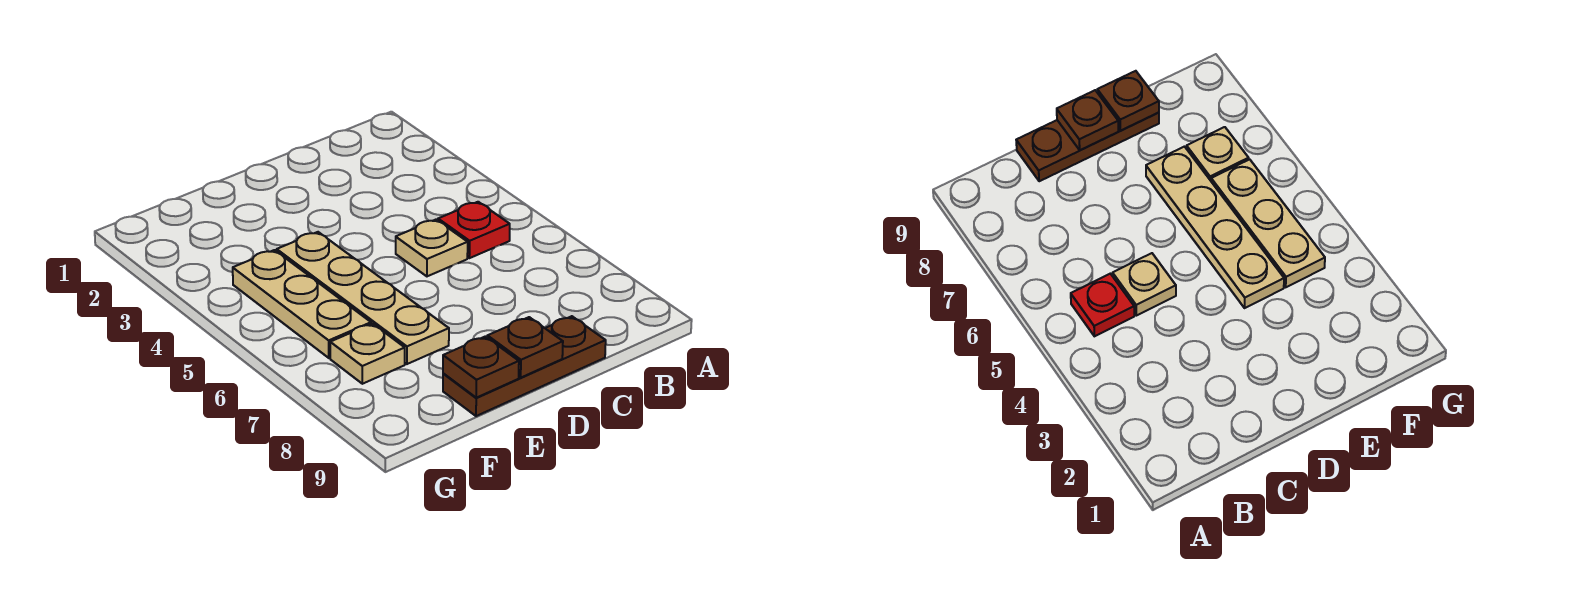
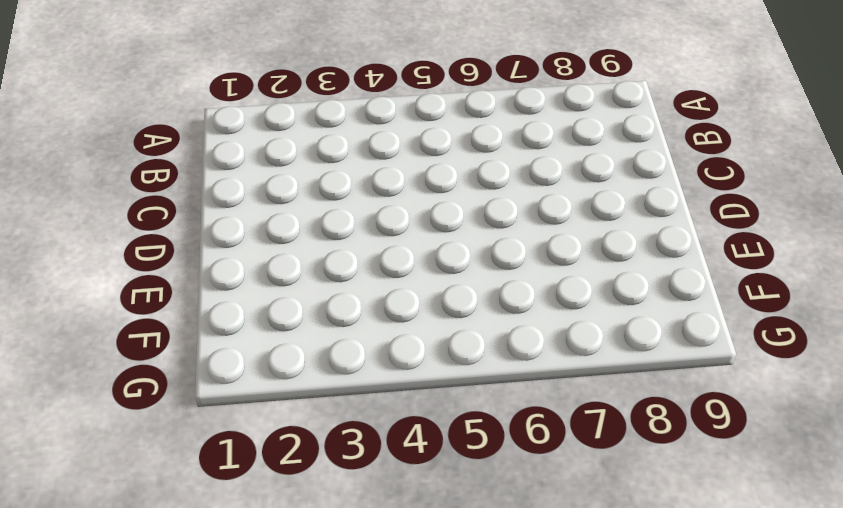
none -> red plate B5 level 1
none -> tan plate C5 level 1

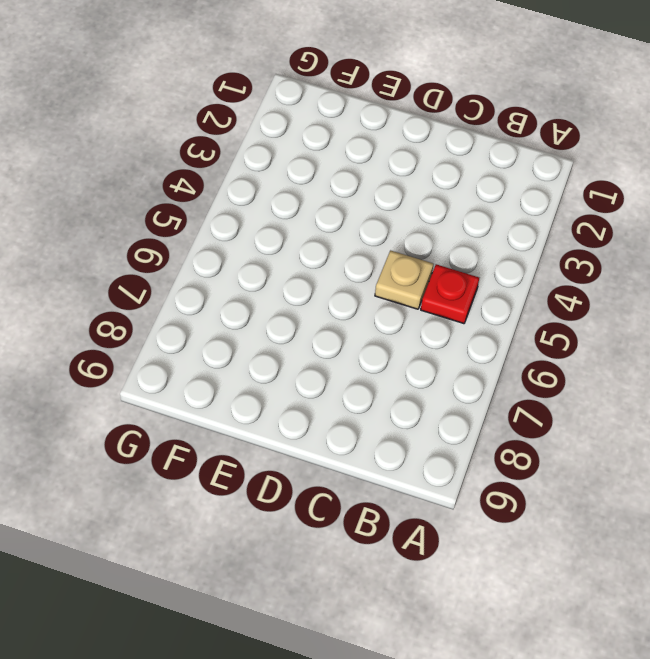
none -> brown plate C9:E9 level 1
none -> tan plate E4:E7 level 1

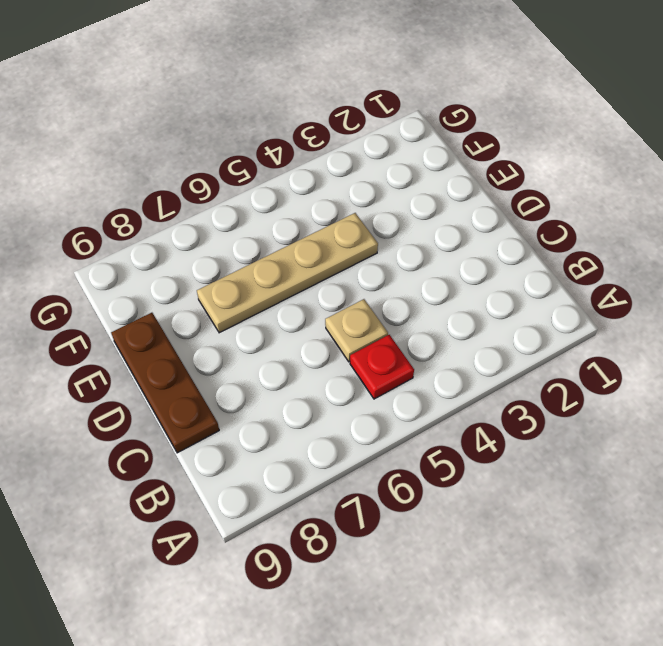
none -> tan plate F4:F6 level 1
none -> tan plate F7 level 1

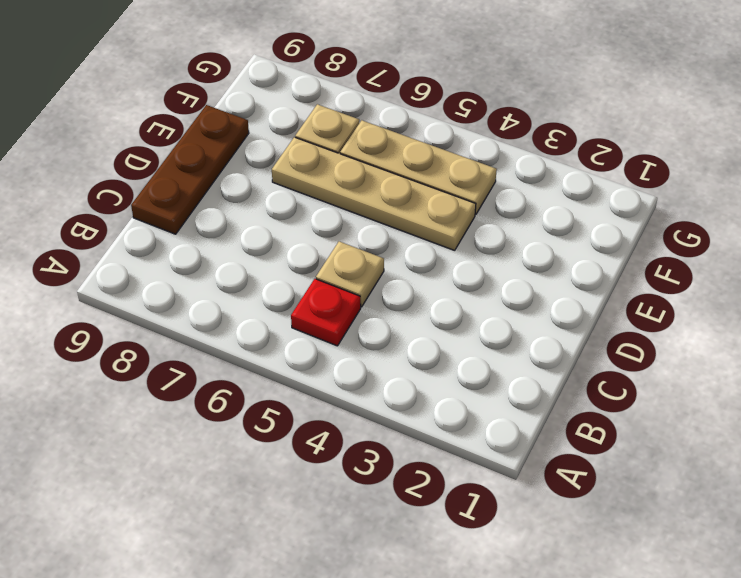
none -> brown plate D9 level 2
none -> brown plate E9 level 2

